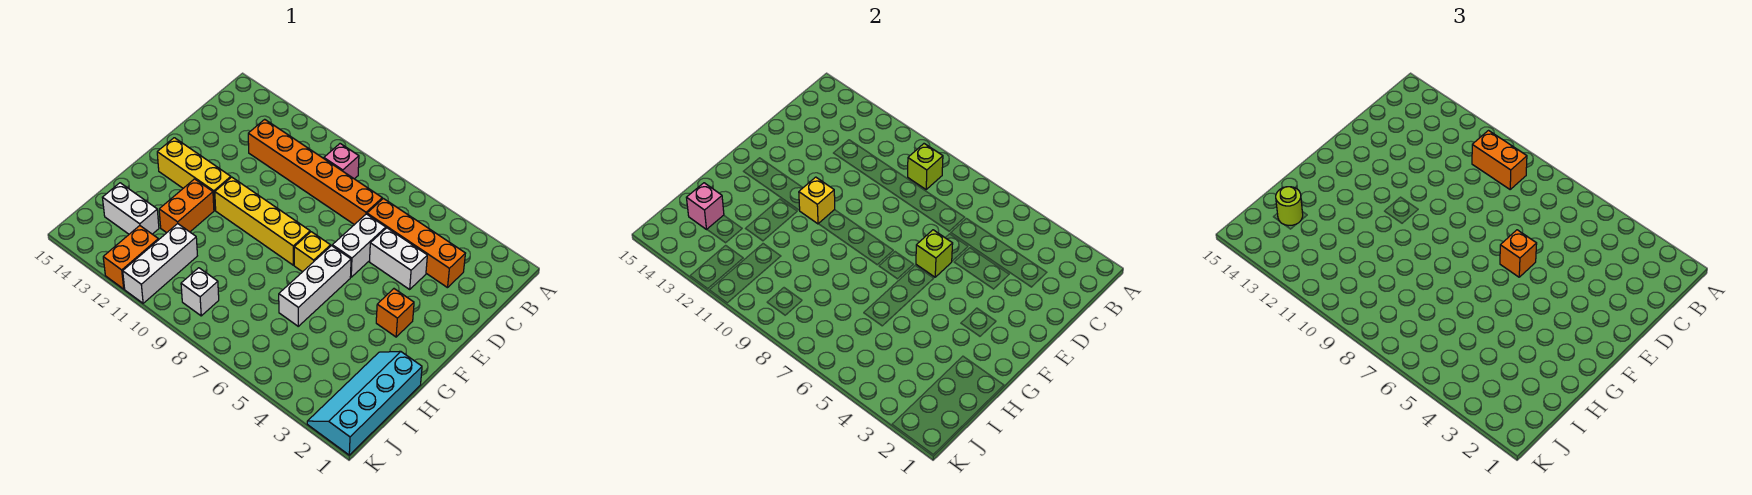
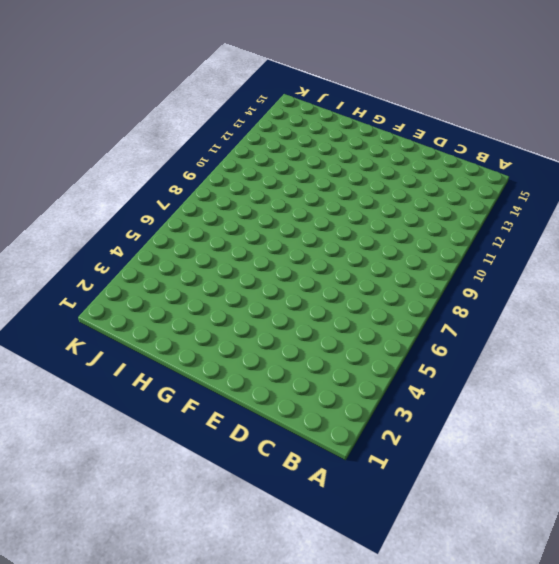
none -> pink brick B9 level 1
none -> orange brick C3:C6 level 1
none -> orange brick C7:C12 level 1

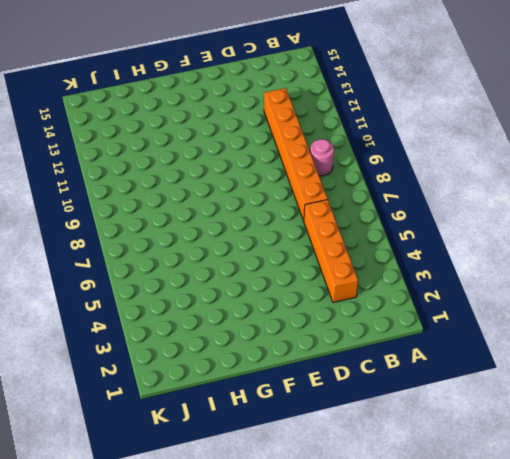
pink round brick B9 level 1 -> pink brick B9 level 1
none -> white brick D4:D5 level 1
none -> white brick D6:E6 level 1
none -> orange brick F3 level 1

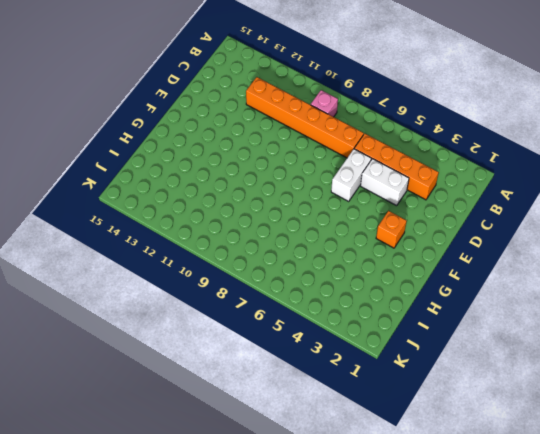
none -> white brick F6:H6 level 1
none -> yellow brick F7 level 1
none -> yellow brick F8:F11 level 1

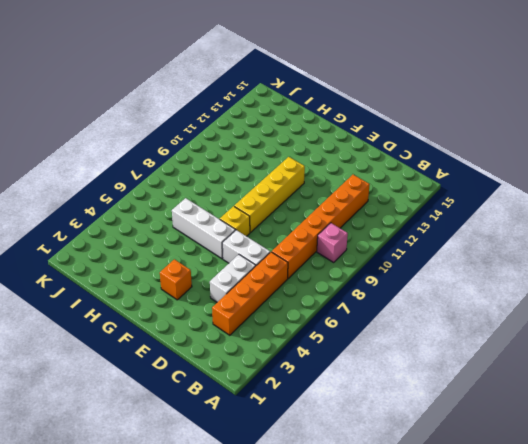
none -> yellow brick F12:F14 level 1
none -> orange brick G12:H12 level 1
none -> cyan slope H1:K2 level 1 top 1

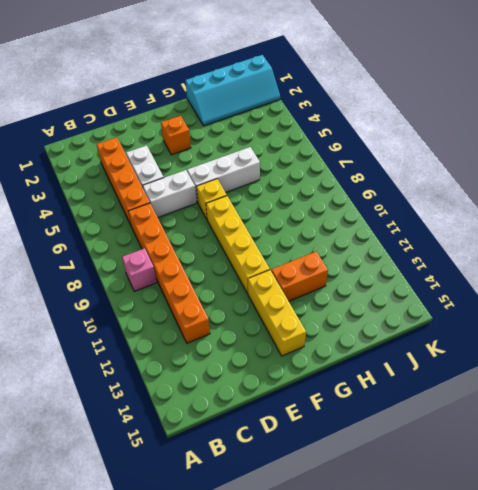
none -> white brick I11:K11 level 1
none -> white brick I13:I14 level 1
none -> white brick J9 level 1

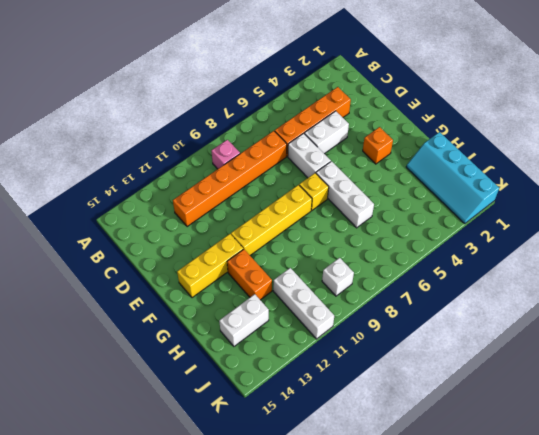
none -> orange brick J12:K12 level 1
none -> lime brick B9 level 2
none -> lime brick E6 level 2

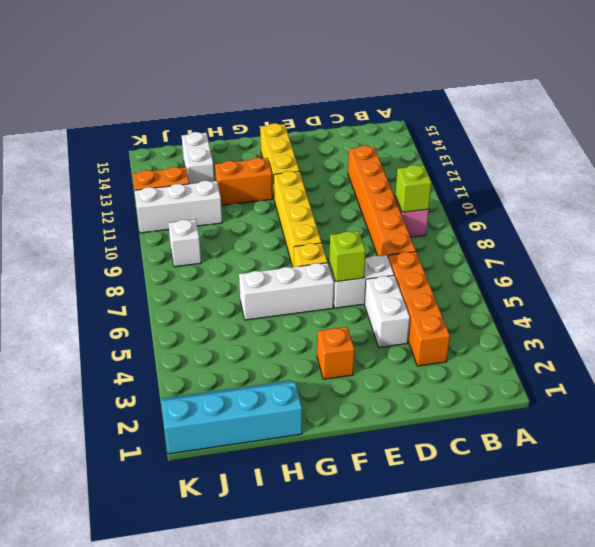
none -> yellow brick F11 level 2
none -> pink brick I14 level 2
none -> orange brick B9:B10 level 3

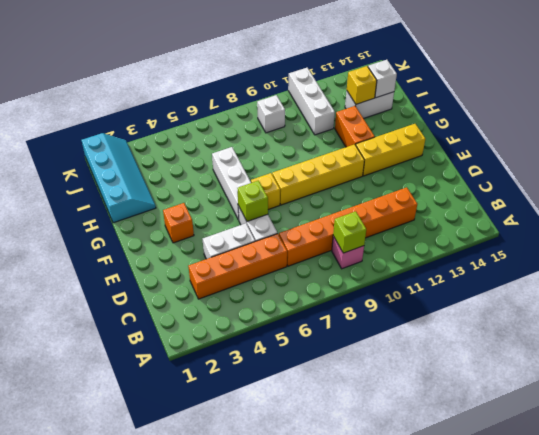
yellow brick I13 level 2 -> yellow brick F11 level 2
white brick I14 level 2 -> pink brick I14 level 2
none -> orange brick J12:K12 level 1
none -> orange brick B9:B10 level 3
none -> orange brick E6 level 3

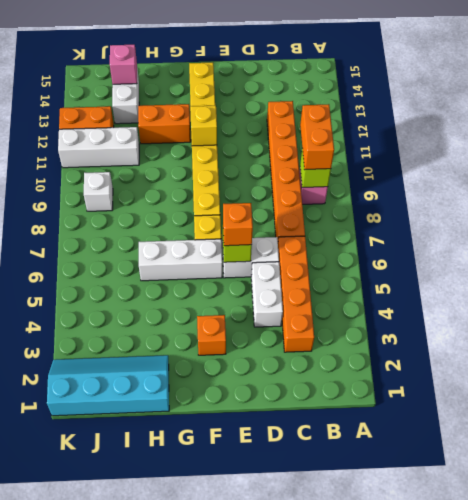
none -> lime round brick I14 level 3

